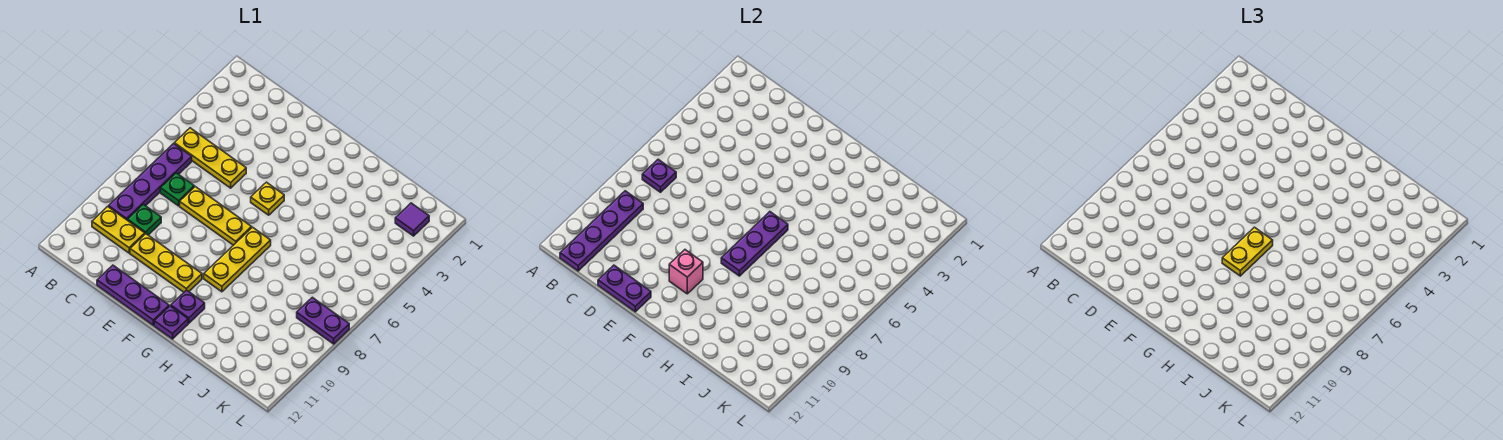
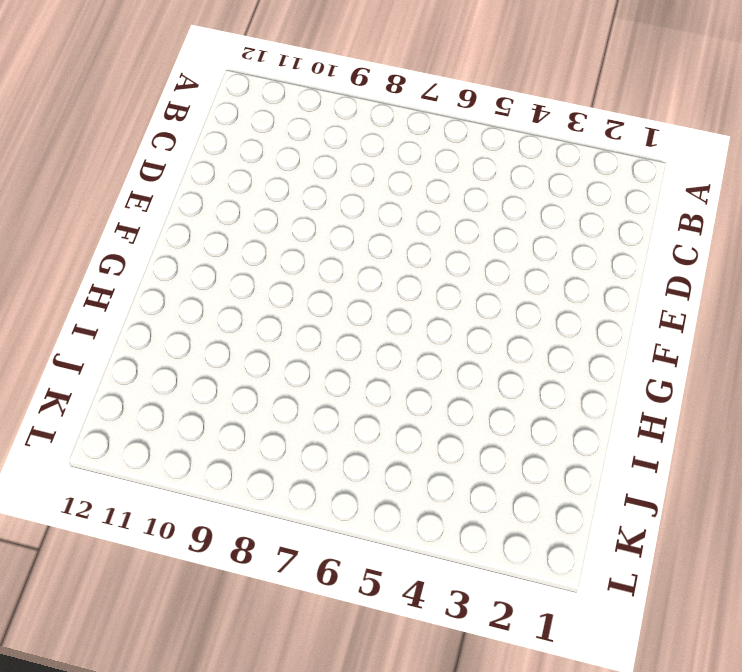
none -> yellow plate B5:D5 level 1
none -> purple plate B6:B9 level 1
none -> yellow plate B10:C10 level 1

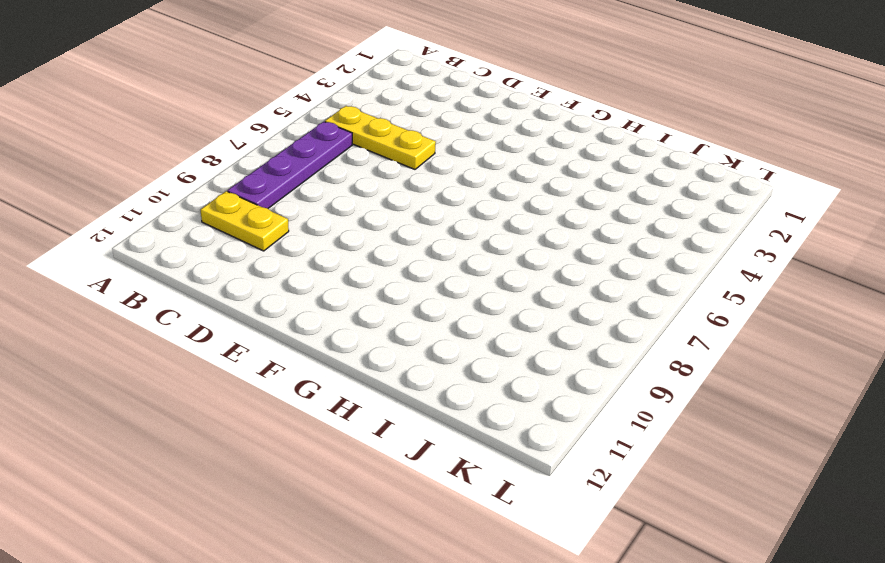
none -> green plate C7 level 1
none -> green plate C9 level 1
none -> yellow plate D7:F7 level 1

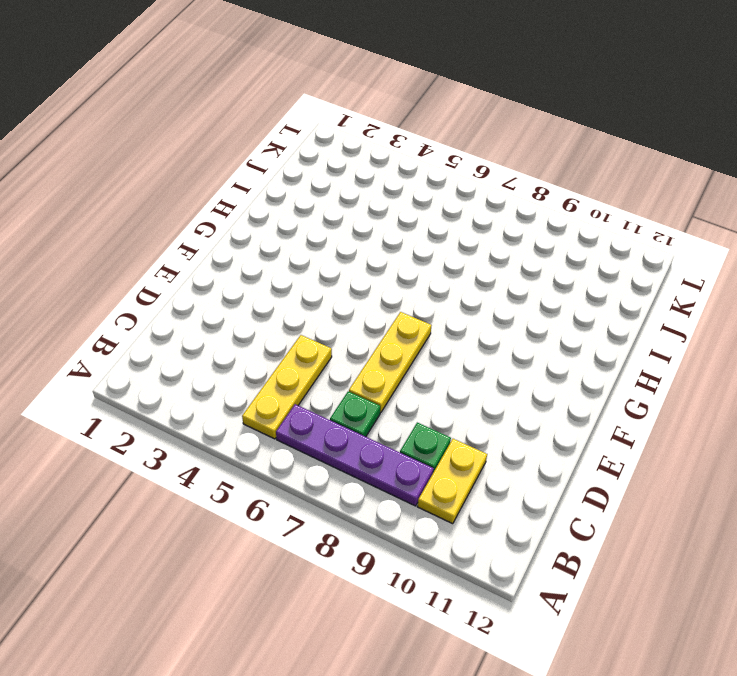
none -> yellow plate D10:F10 level 1
none -> purple plate D12:F12 level 1
none -> yellow plate F5 level 1

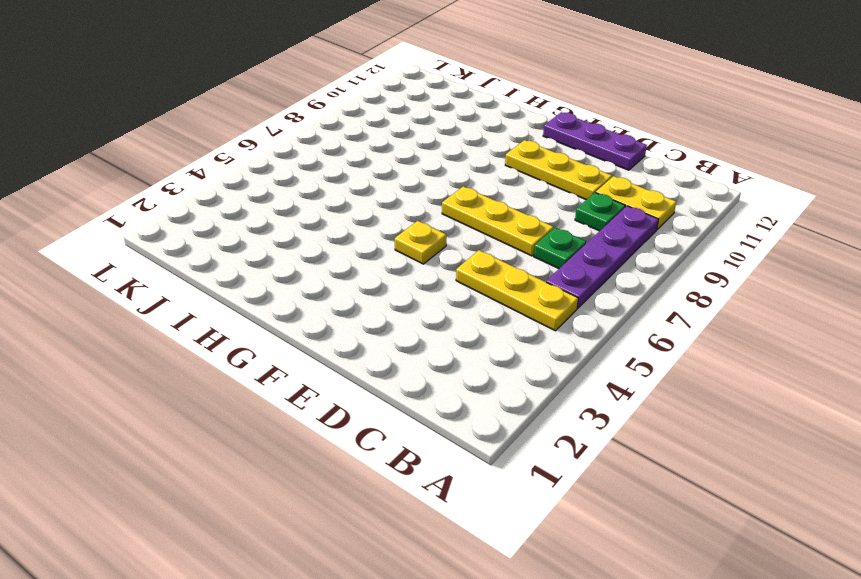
none -> yellow plate G7:G9 level 1
none -> purple plate G11 level 1
none -> purple plate G12 level 1

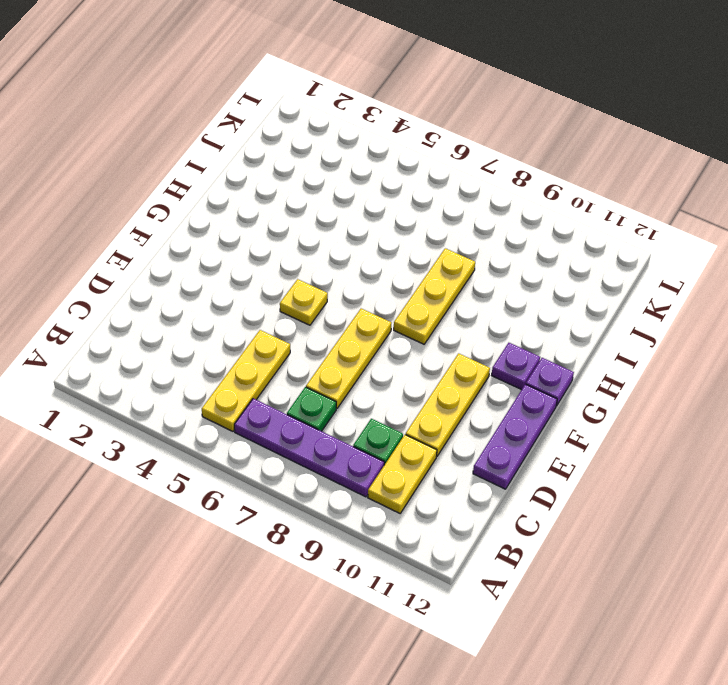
yellow plate G8:I8 level 1 -> yellow plate G7:G9 level 1
none -> purple tile K2 level 1
none -> purple plate K8:L8 level 1
none -> purple plate B7 level 2

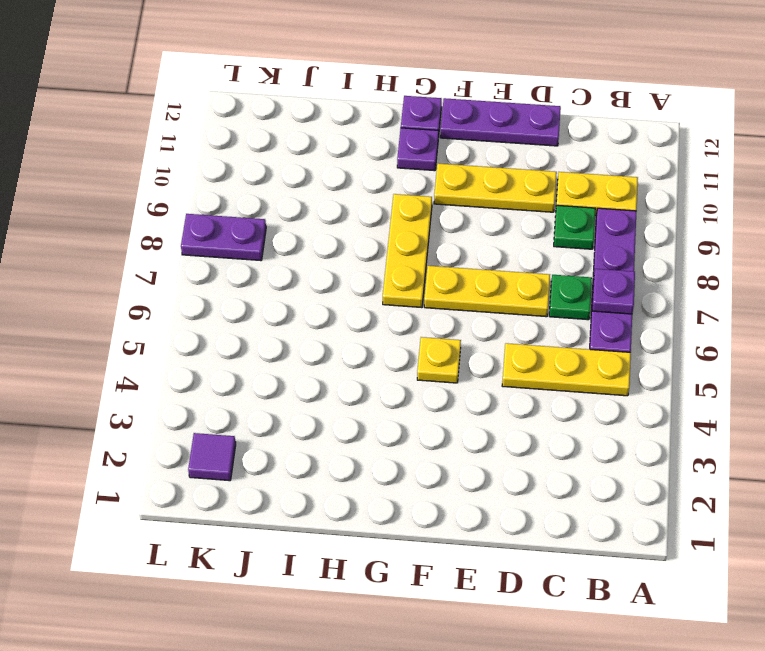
none -> purple plate B9:B12 level 2
none -> purple plate D12:E12 level 2
none -> pink brick F10 level 2

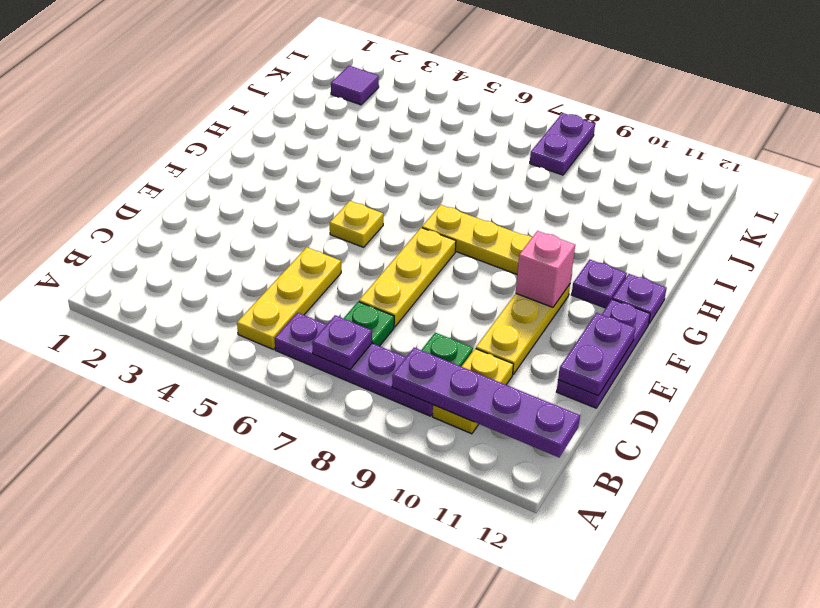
none -> purple plate G6:G8 level 2
none -> yellow plate G7:G8 level 3

